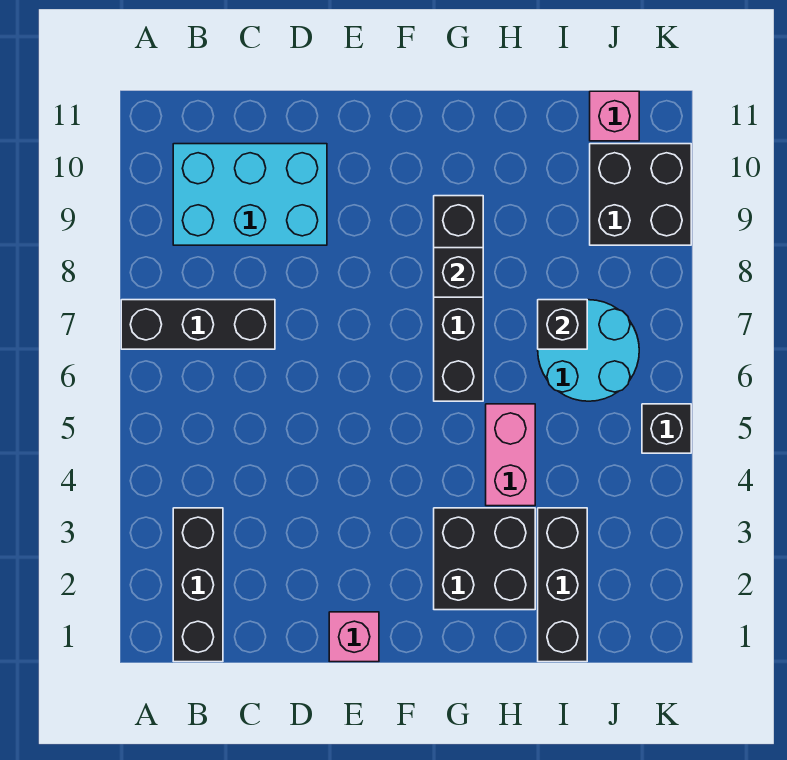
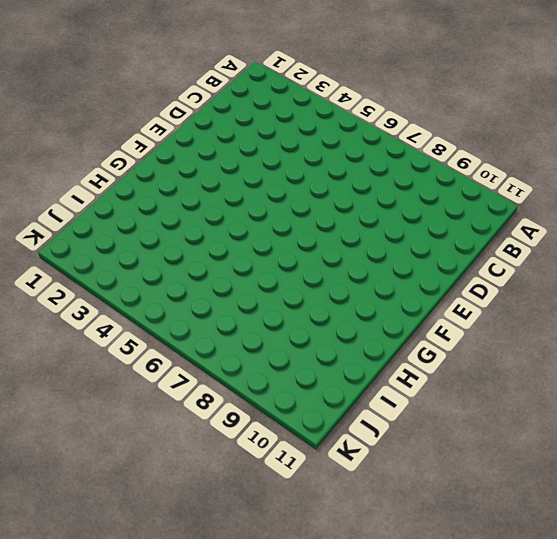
none -> black brick A7:C7 level 1
none -> black brick B1:B3 level 1
none -> cyan brick B9:D10 level 1

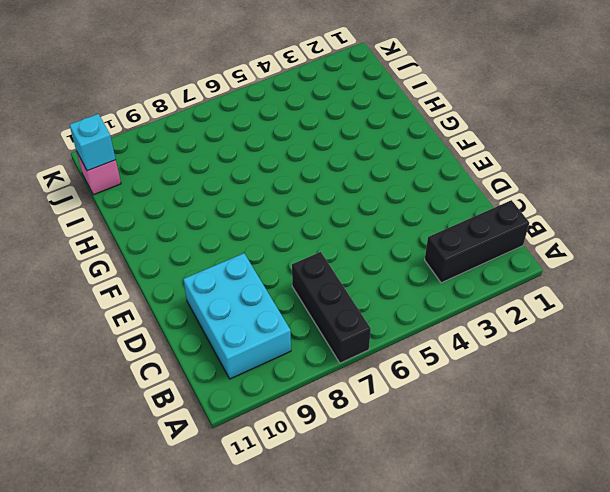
cyan brick J11 level 2 -> none
none -> pink brick E1 level 1
none -> black brick G2:H3 level 1
none -> black brick G6:G9 level 1

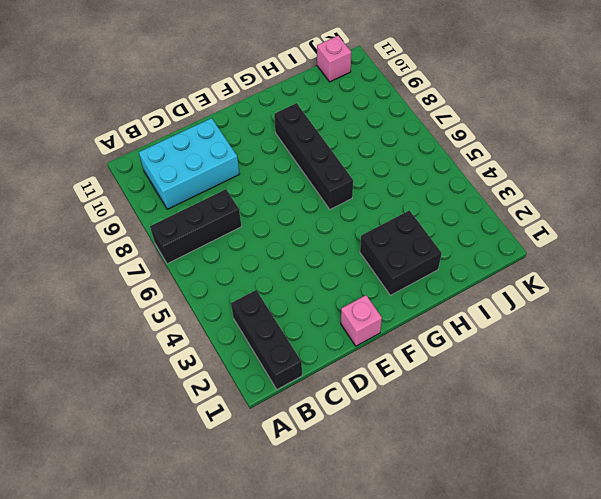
none -> pink brick H4:H5 level 1
none -> black brick I1:I3 level 1
none -> cyan round brick I6:J7 level 1

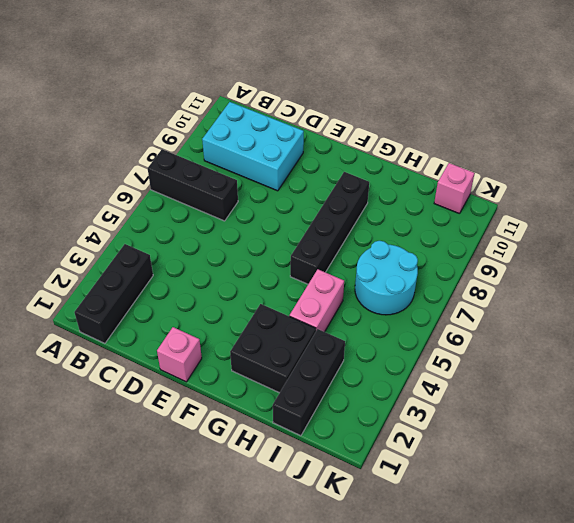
none -> black brick J9:K10 level 1
none -> black brick K5 level 1
none -> black brick G8 level 2

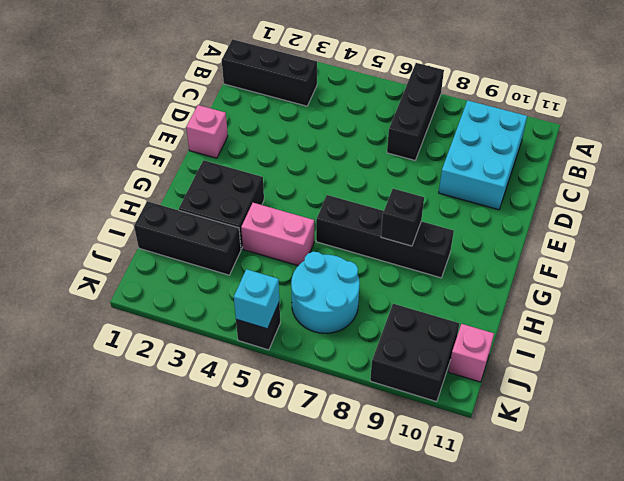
cyan brick K5 level 2 -> none
none -> black brick I7 level 2

